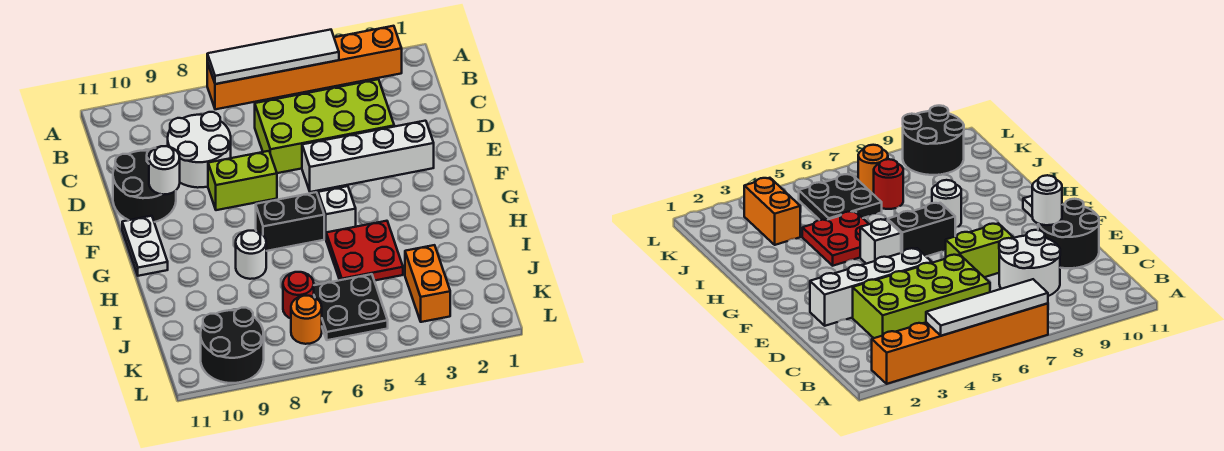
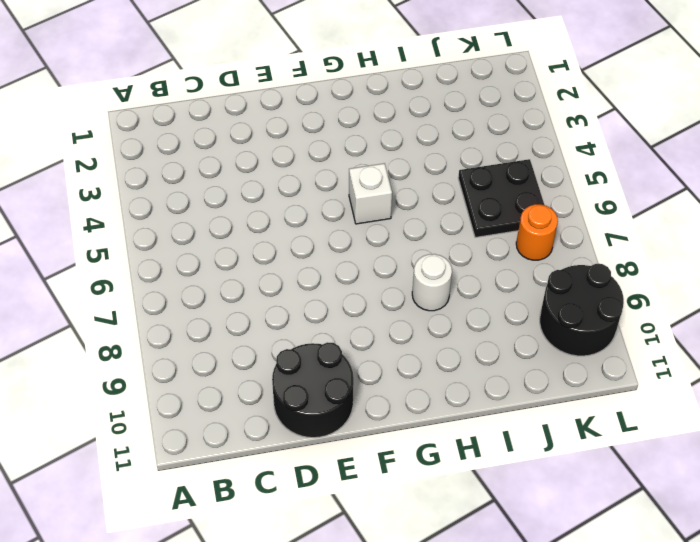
none -> orange brick A2:A7 level 1
none -> lime brick C3:D6 level 1
none -> white round brick C8:D9 level 1

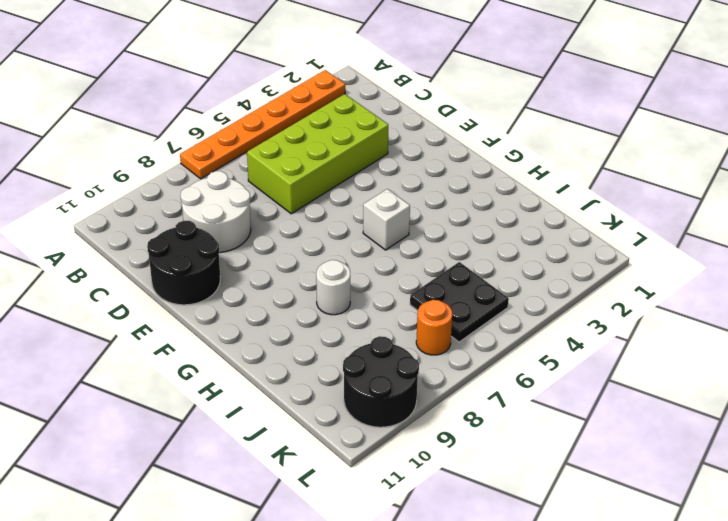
orange plate A2:A7 level 1 -> orange brick A2:A7 level 1
none -> white brick E2:E5 level 1
none -> lime brick E7:E8 level 1
none -> white plate F11:G11 level 1

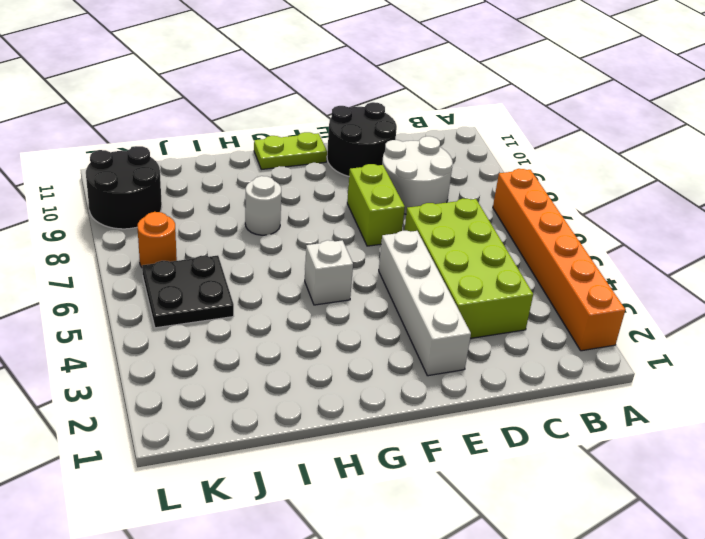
lime plate F11:G11 level 1 -> white plate F11:G11 level 1
none -> black brick G6:G7 level 1
none -> red plate H4:I5 level 1
none -> orange brick J3:K3 level 1

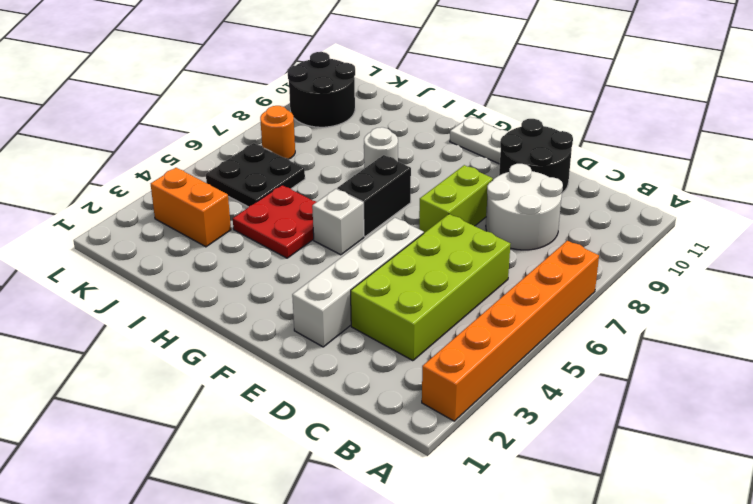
none -> red round brick J7 level 1
none -> white tile A4:A7 level 2
none -> white round brick E10 level 2

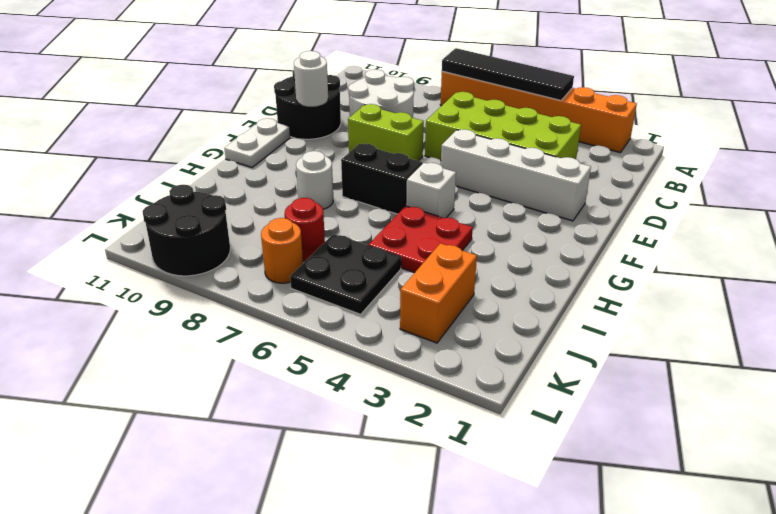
black tile A4:A7 level 2 -> white tile A4:A7 level 2

